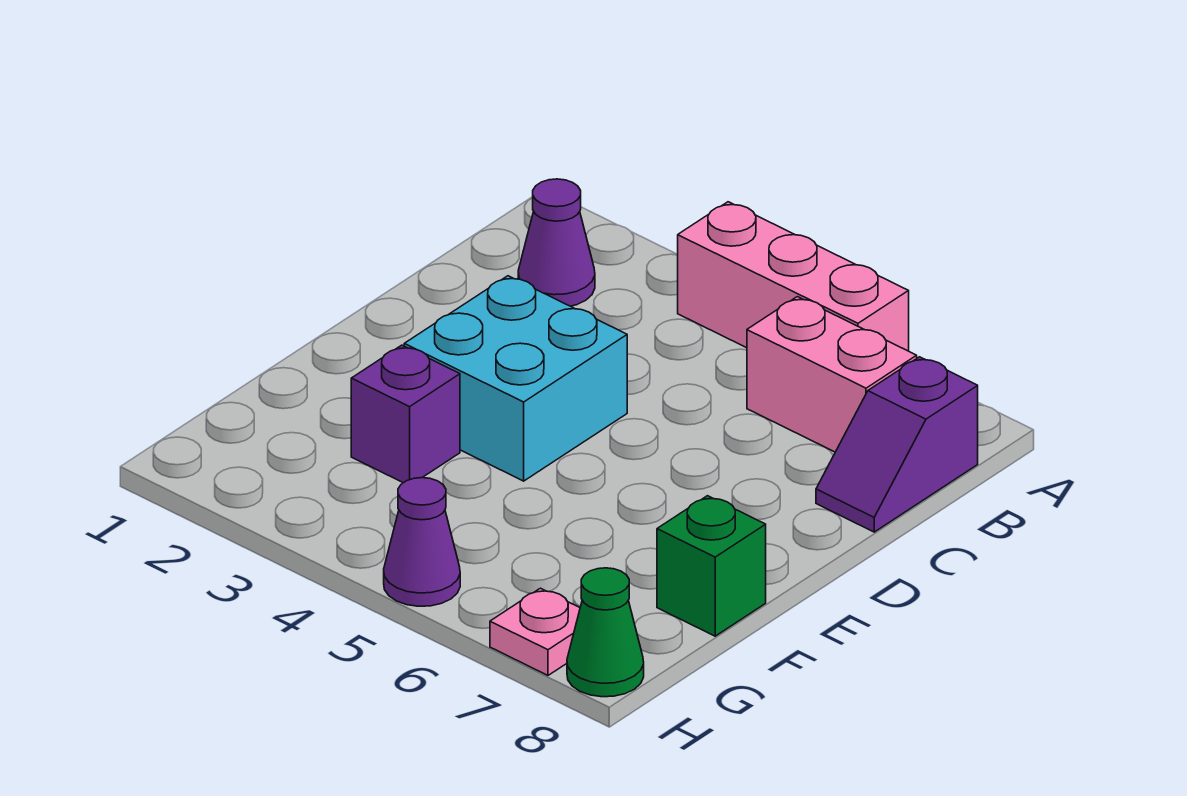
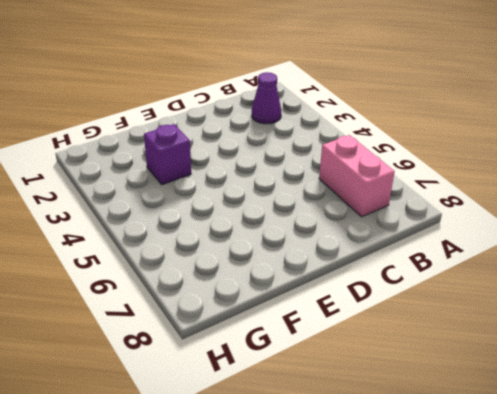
none -> pink brick A4:A6 level 1
none -> purple slope B8:C8 level 1 top B

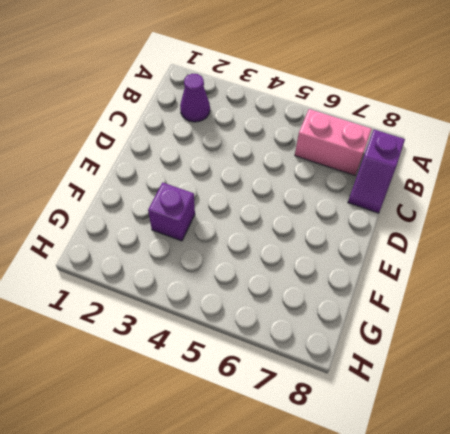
none -> pink brick A4:A6 level 1
none -> cyan brick D3:E4 level 1

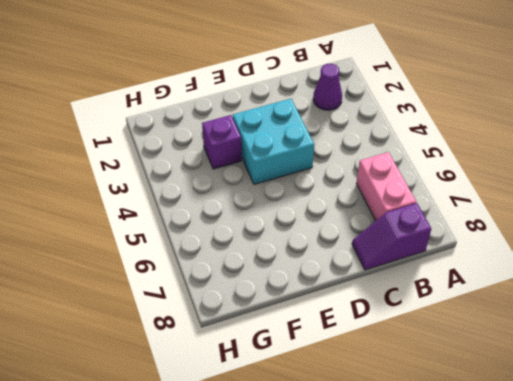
none -> pink brick A4:A6 level 1
none -> green brick F8 level 1

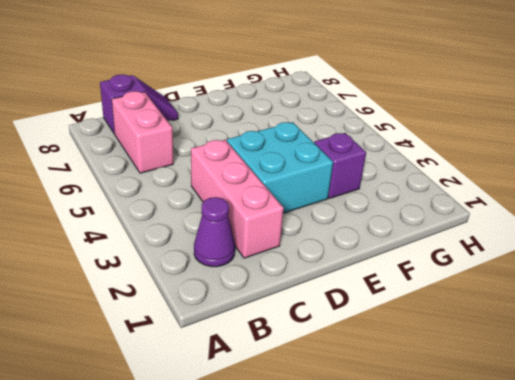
pink brick C2:C4 level 1 -> pink brick A4:A6 level 1
none -> green brick F8 level 1
none -> purple cone H5 level 1

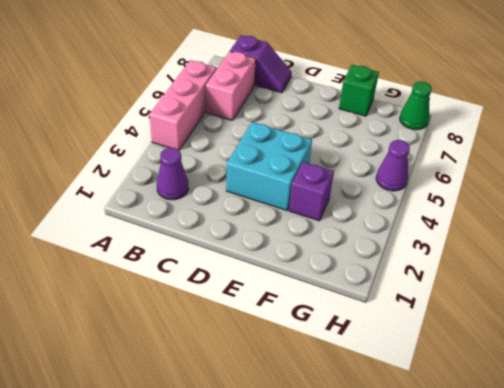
none -> pink plate H7 level 1

